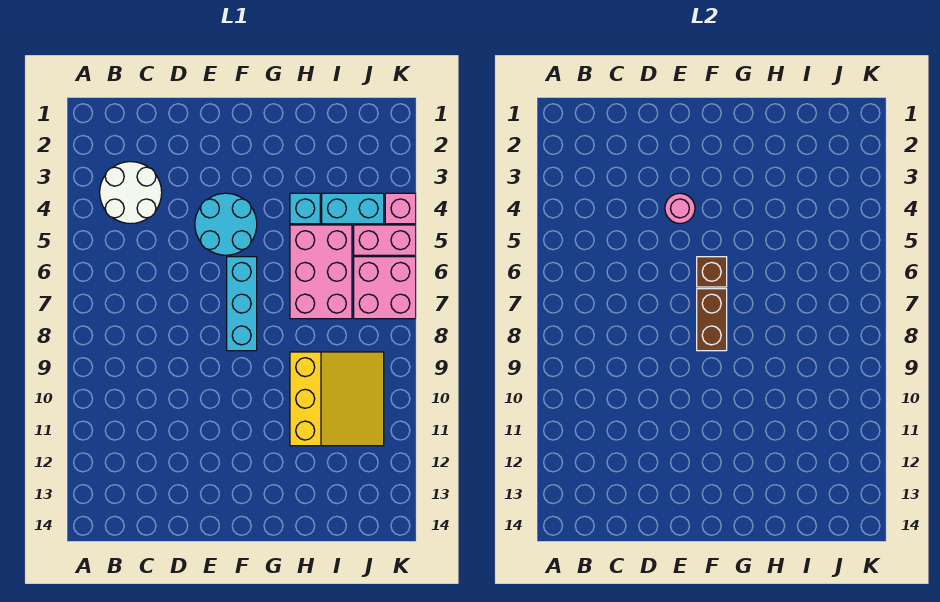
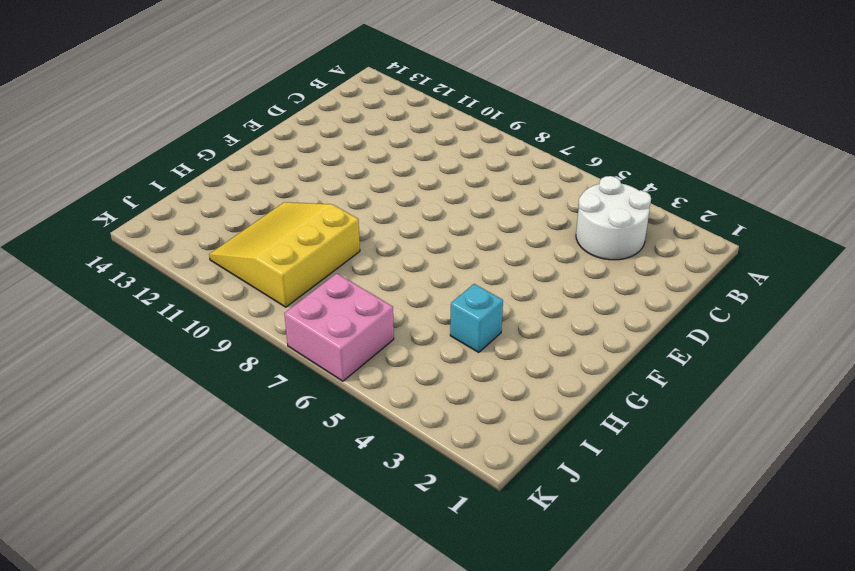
yellow slope H9:J11 level 1 top 9 -> yellow slope H9:J11 level 1 top H
none -> cyan round brick E4:F5 level 1
none -> cyan brick F6:F8 level 1
none -> pink brick H5:I7 level 1

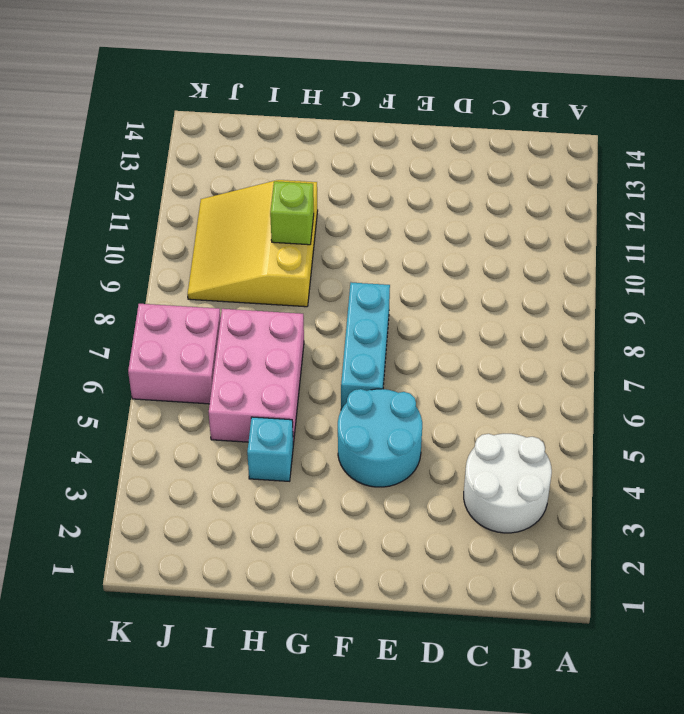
lime brick H10 level 2 -> none
none -> cyan brick I4:J4 level 1
none -> pink brick J5:K5 level 1
none -> pink brick K4 level 1

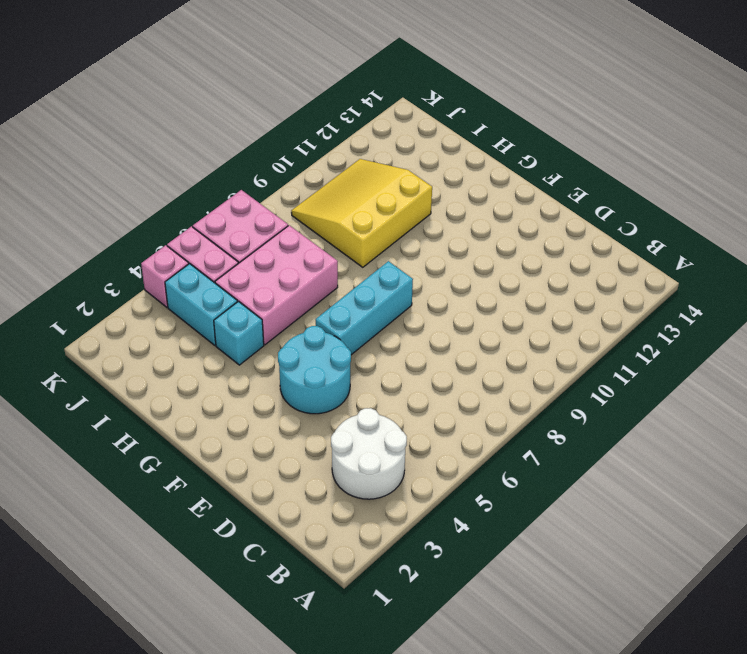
none -> pink round brick E4 level 2
none -> brown brick F6 level 2
none -> brown brick F7:F8 level 2

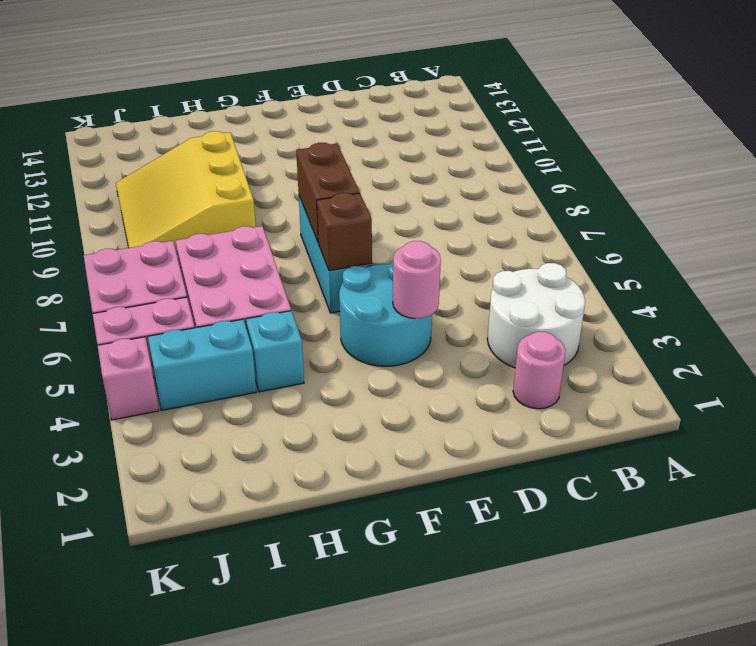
pink round brick C2 level 1 -> none

